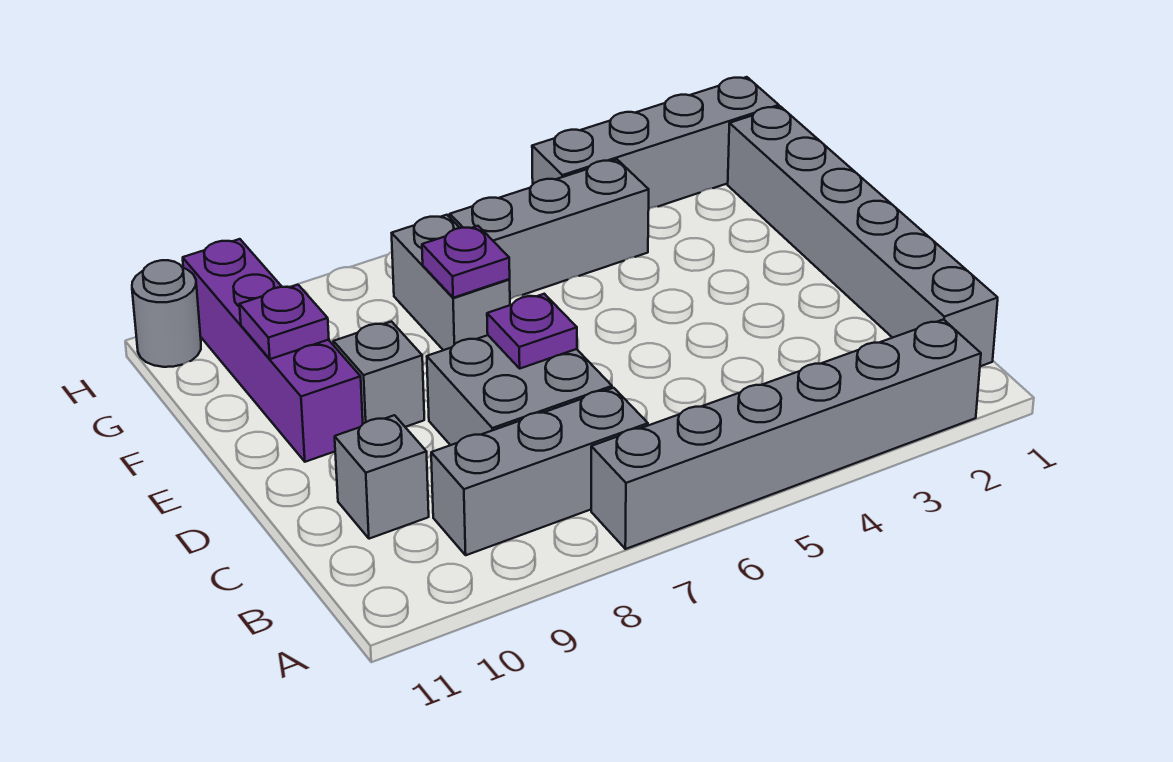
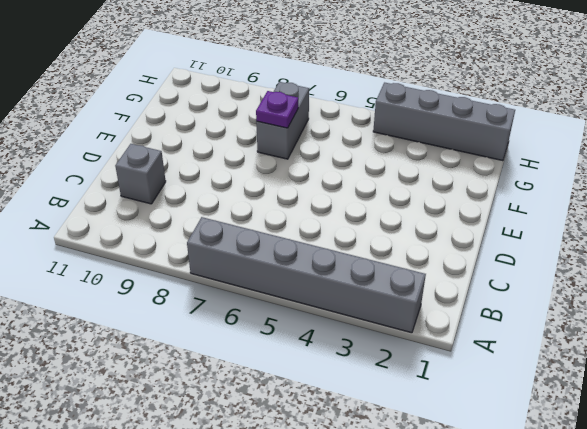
none -> grey brick B1:G1 level 1
none -> grey brick B7:B9 level 1
none -> grey brick C7:D8 level 1

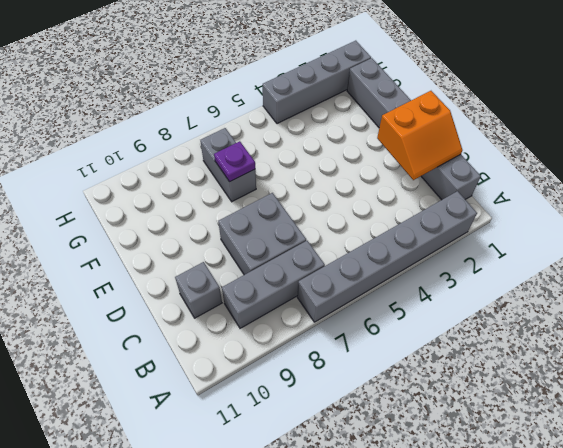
orange slope C1:D2 level 2 top D -> none
none -> grey brick E9 level 1
none -> purple brick E10:H10 level 1
none -> grey brick G4:G6 level 1

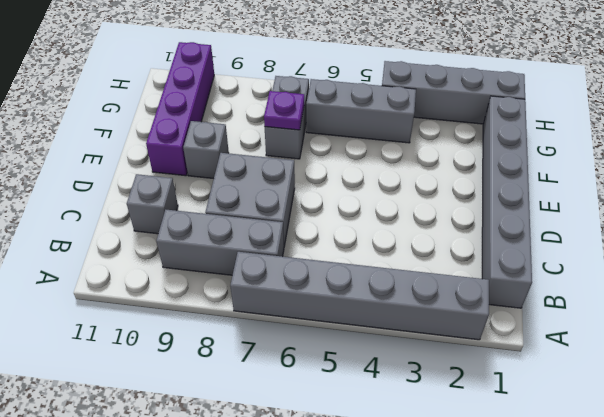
none -> grey round brick H11 level 1
none -> purple plate D7 level 2
none -> purple plate F10 level 2

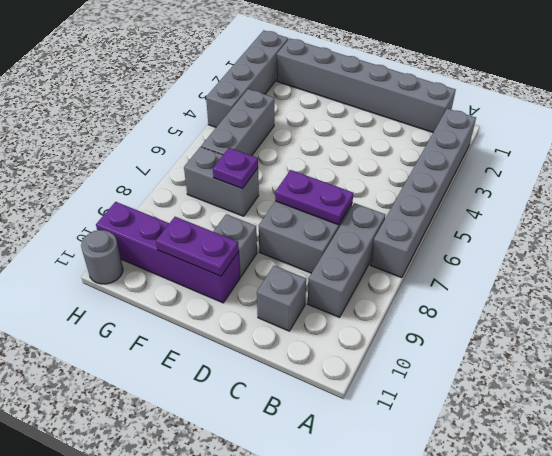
purple plate C7:D7 level 2 -> purple plate D7 level 2
purple plate E10:F10 level 2 -> purple plate F10 level 2

